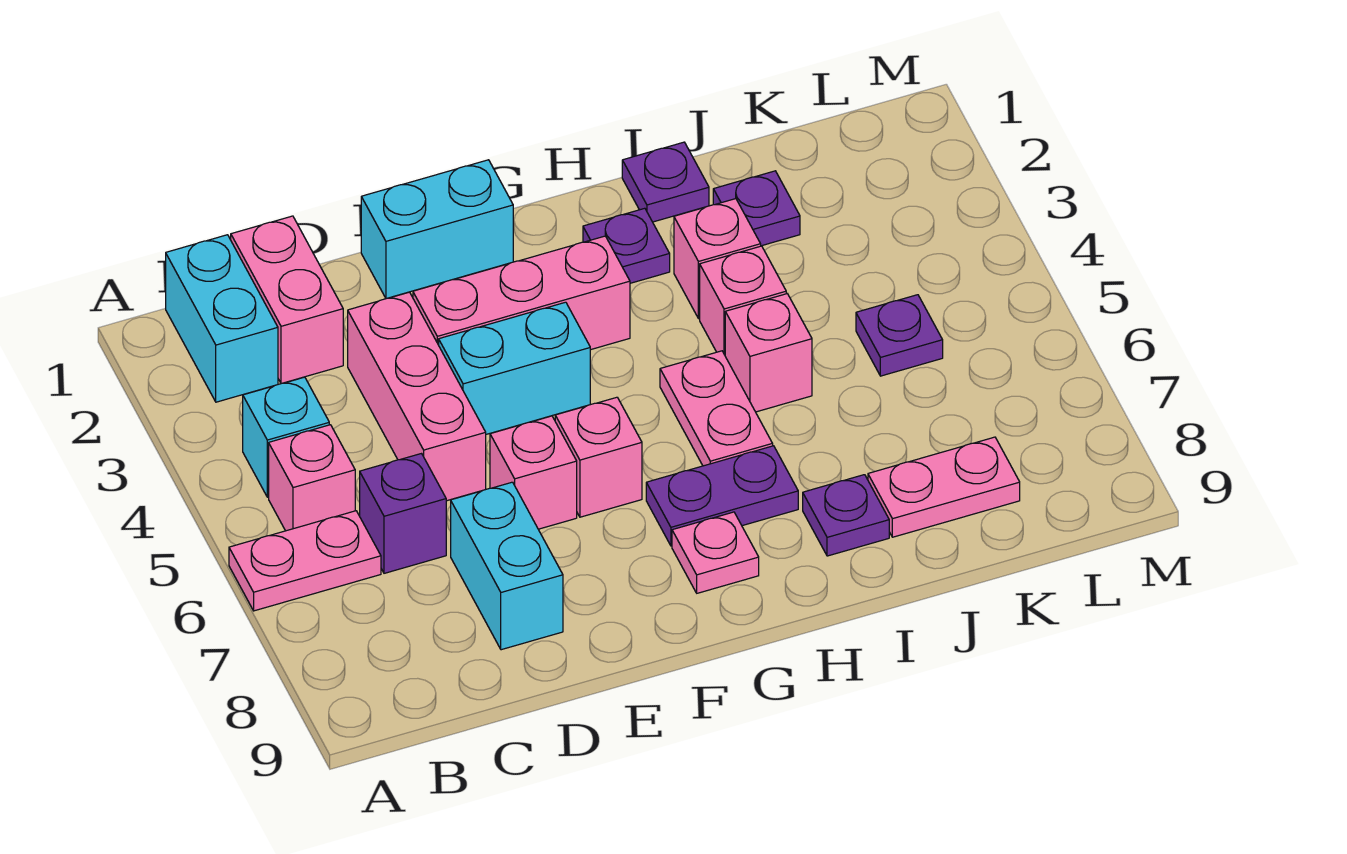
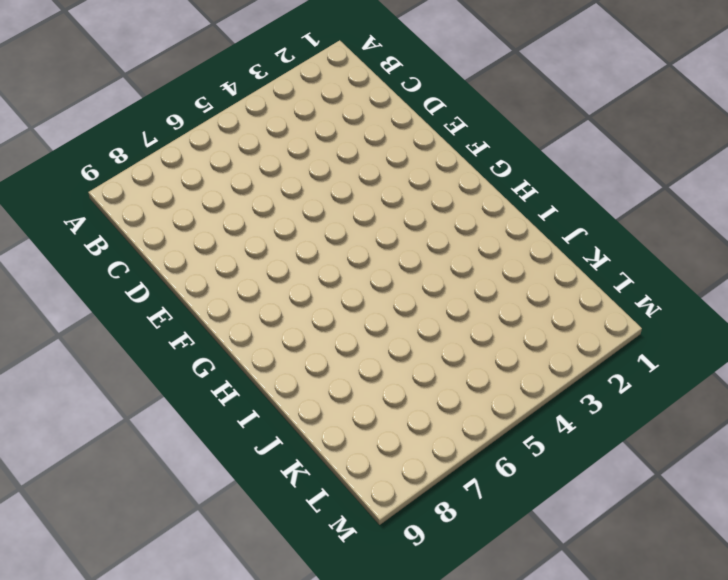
none -> pink plate A6:B6 level 1
none -> cyan brick B1:B2 level 1
none -> cyan brick B4 level 1

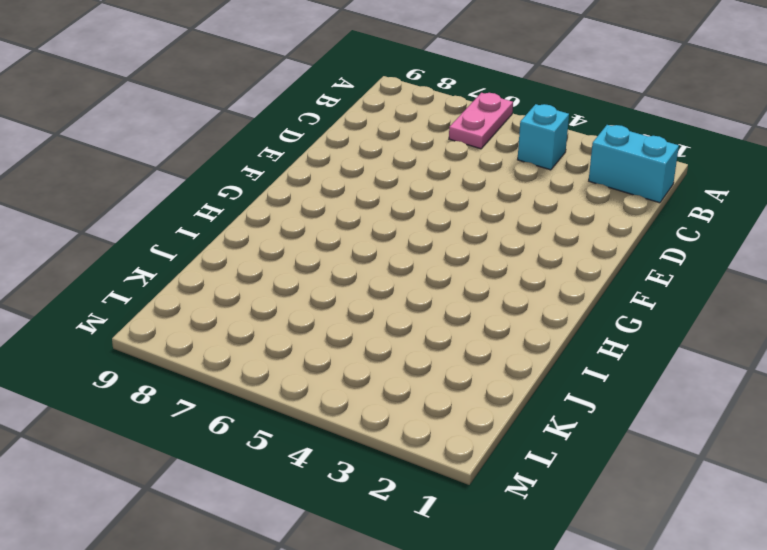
none -> pink brick B5 level 1
none -> pink brick C1:C2 level 1
none -> purple brick C6 level 1

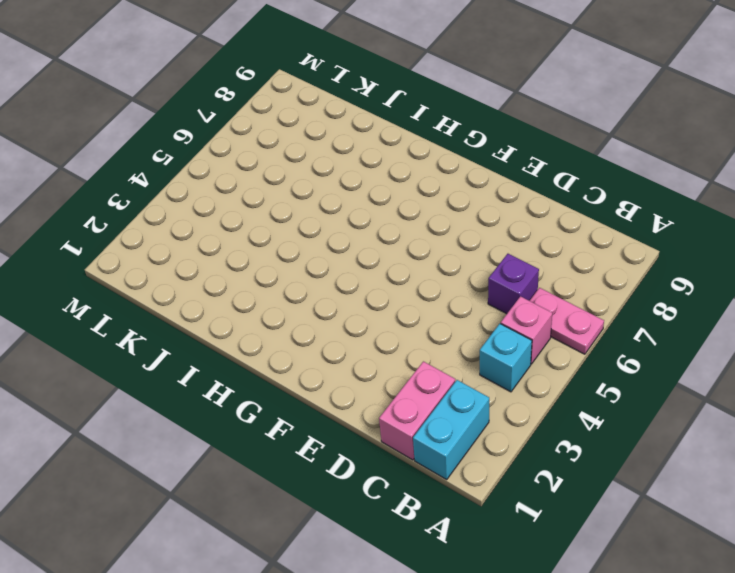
none -> pink brick D3:D5 level 1
none -> cyan brick D7:D8 level 1
none -> cyan brick E1:F1 level 1

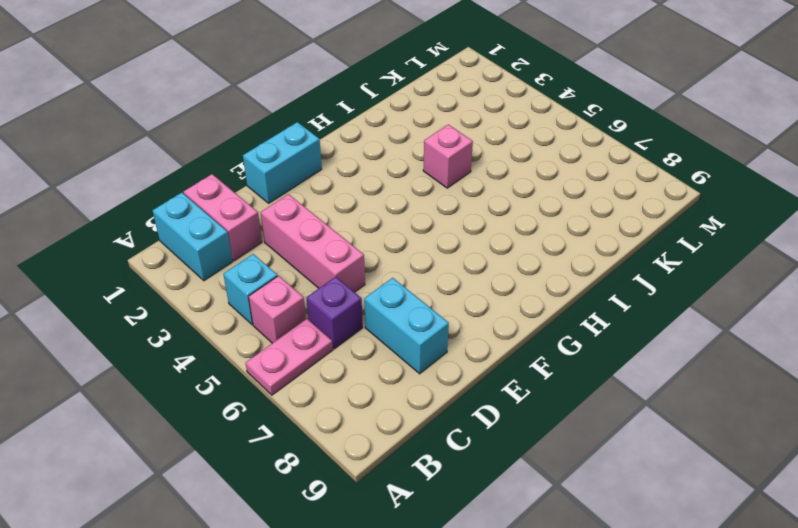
none -> pink brick E3:G3 level 1
none -> cyan brick E4:F4 level 1
none -> pink brick E6 level 1

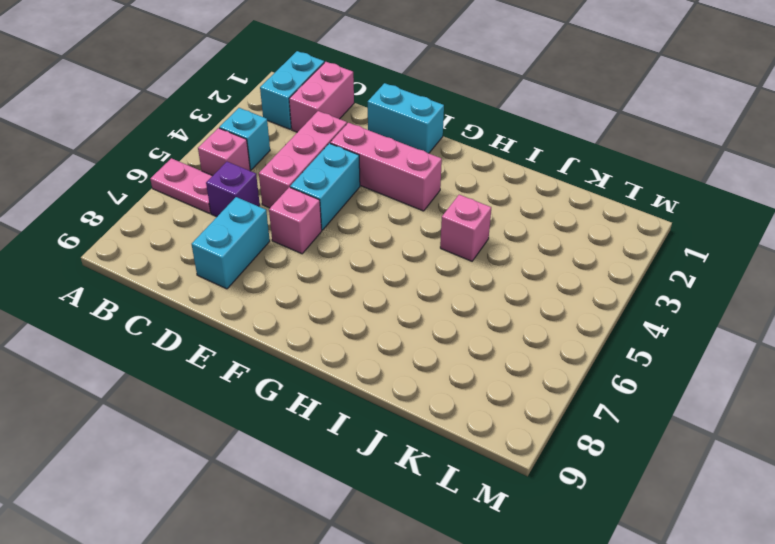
cyan brick E4:E5 level 1 -> cyan brick E4:F4 level 1
none -> pink brick F6 level 1
none -> purple plate G7:H7 level 1
none -> pink plate G8 level 1

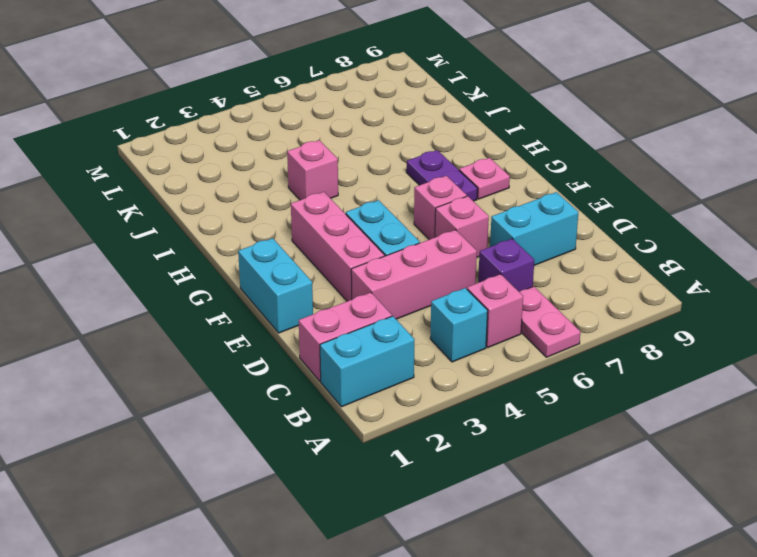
none -> purple plate H2 level 1
none -> pink plate H5:H6 level 1
none -> purple plate I1 level 1

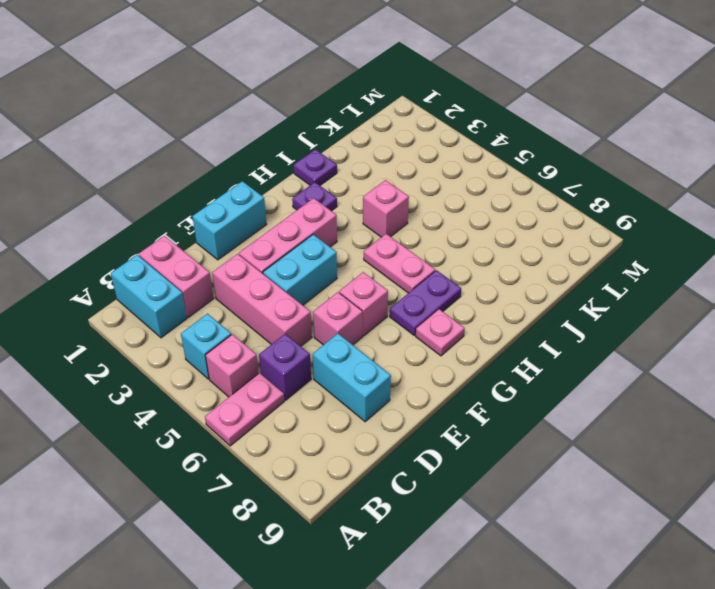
none -> pink brick I3 level 1
none -> pink brick I5 level 1
none -> purple plate I8 level 1

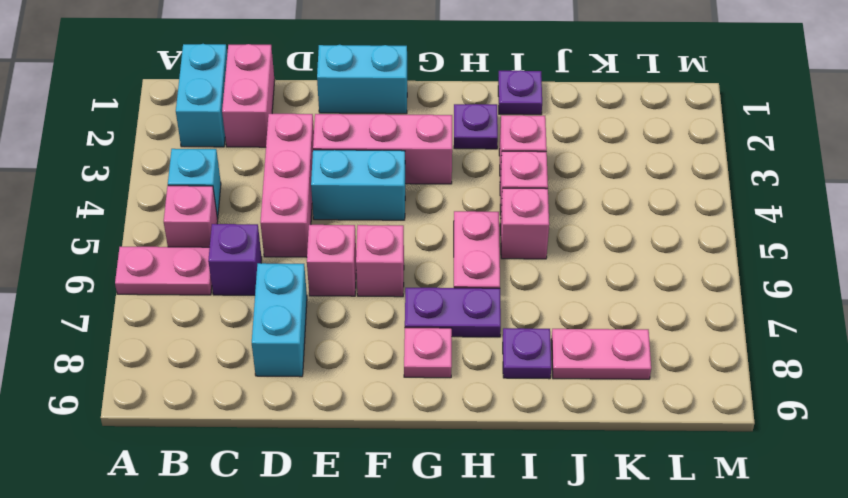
none -> purple plate J2 level 1
none -> purple plate K5 level 1

